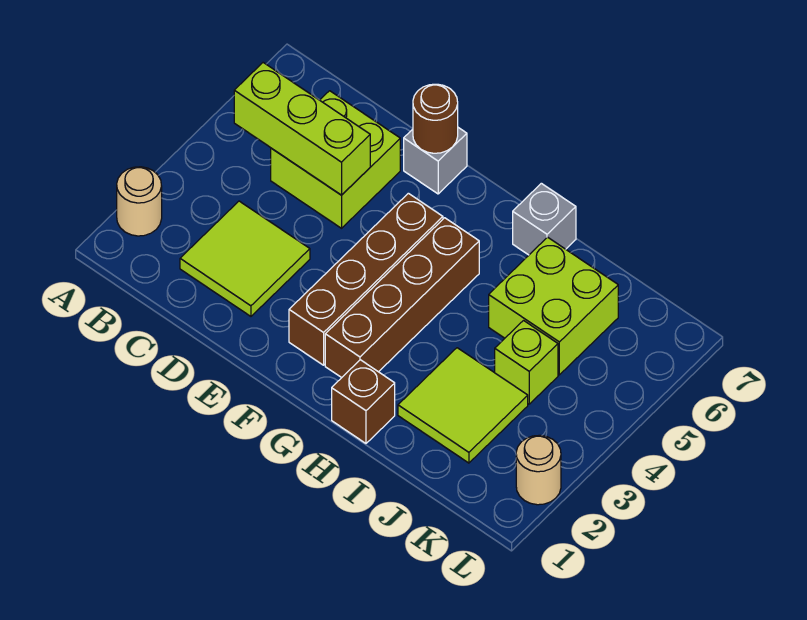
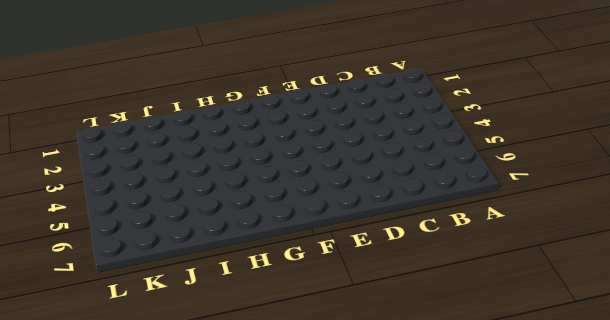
none -> tan round brick A2 level 1
none -> lime tile C2:D3 level 1
none -> lime brick C5:D6 level 1

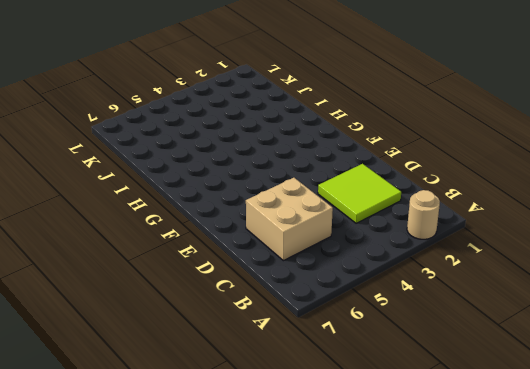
tan brick C5:D6 level 1 -> lime brick C5:D6 level 1
none -> grey brick E7 level 1
none -> brown brick F2:F5 level 1
none -> brown brick G2:G5 level 1

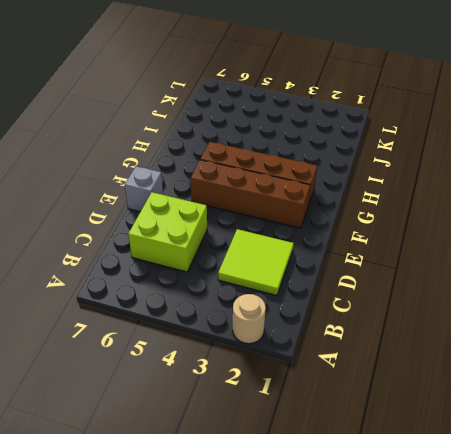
none -> brown brick H1 level 1
none -> grey brick H7 level 1
none -> lime tile I2:J3 level 1

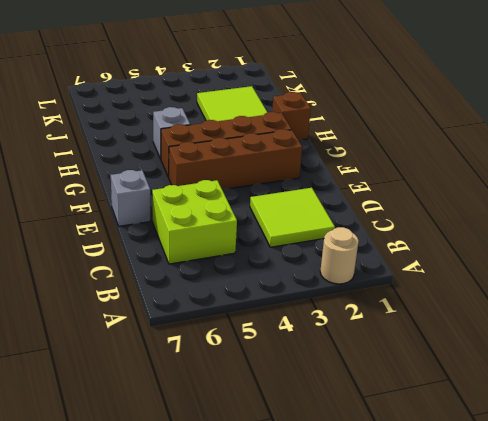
grey brick H5 level 1 -> grey brick H7 level 1
none -> lime brick I5:J6 level 1
none -> lime brick J4 level 1
none -> tan round brick L2 level 1

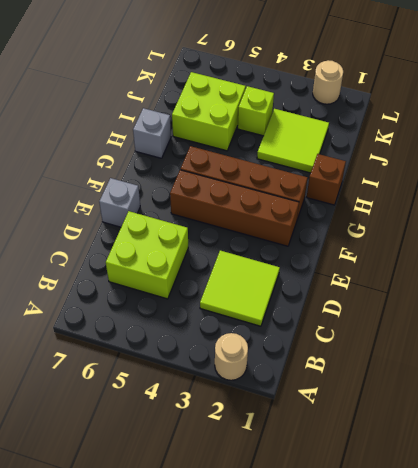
none -> lime brick B5:D5 level 2
none -> brown round brick E7 level 2

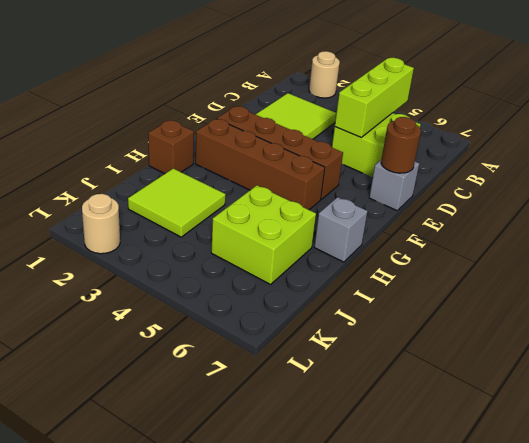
none -> lime brick J4 level 1

